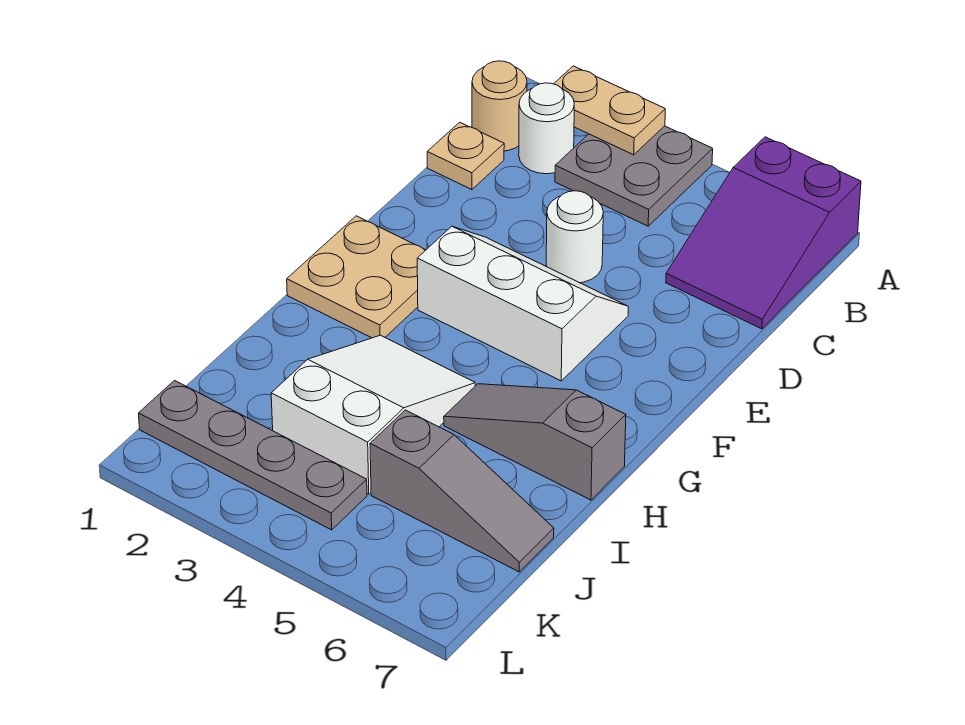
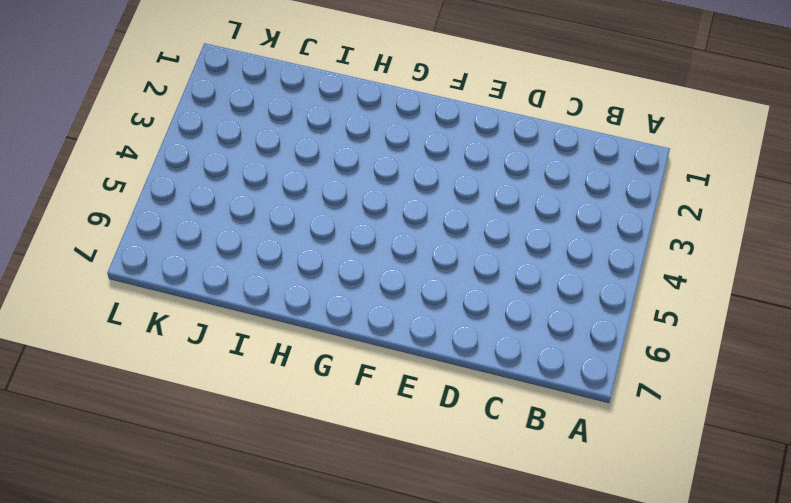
none -> grey plate A3:B4 level 1
none -> purple slope A6:C7 level 1 top A
none -> tan round brick B1 level 1

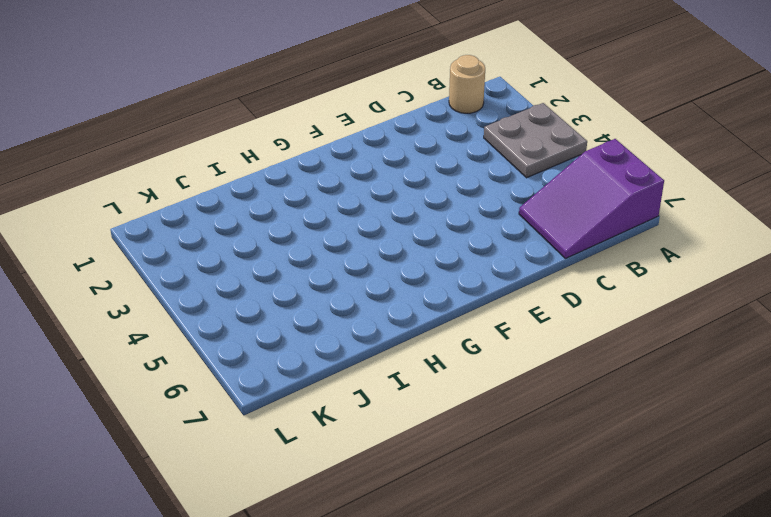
none -> white round brick B2 level 1
none -> tan plate C1 level 1
none -> white round brick D4 level 1

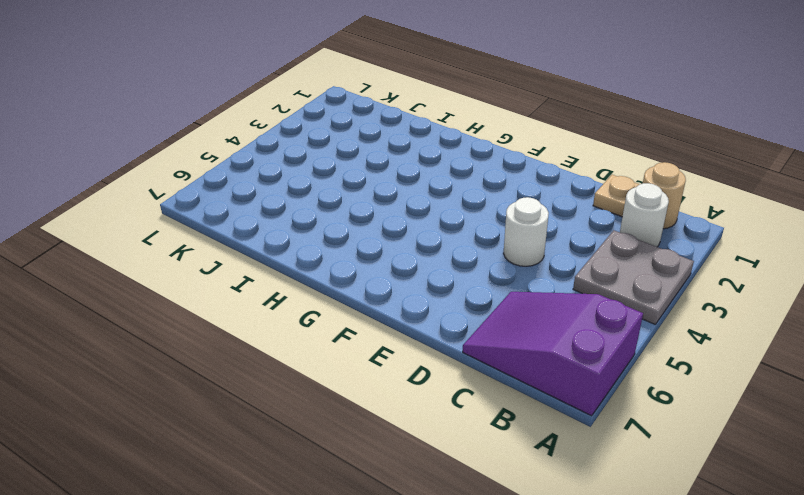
none -> white slope E3:F5 level 1 top F
none -> tan plate F1:G2 level 1
none -> white slope H3:J4 level 1 top J

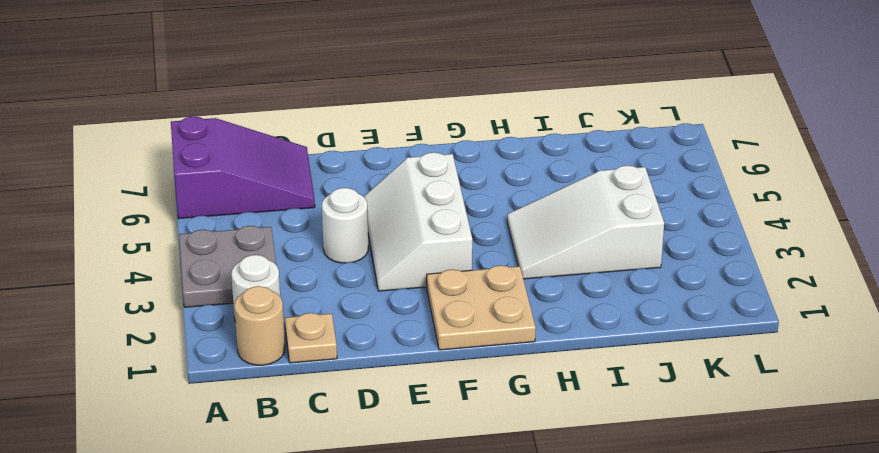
none -> grey slope H5:H7 level 1 top 7
none -> grey slope J5:J7 level 1 top 5
none -> grey plate K1:K4 level 1

